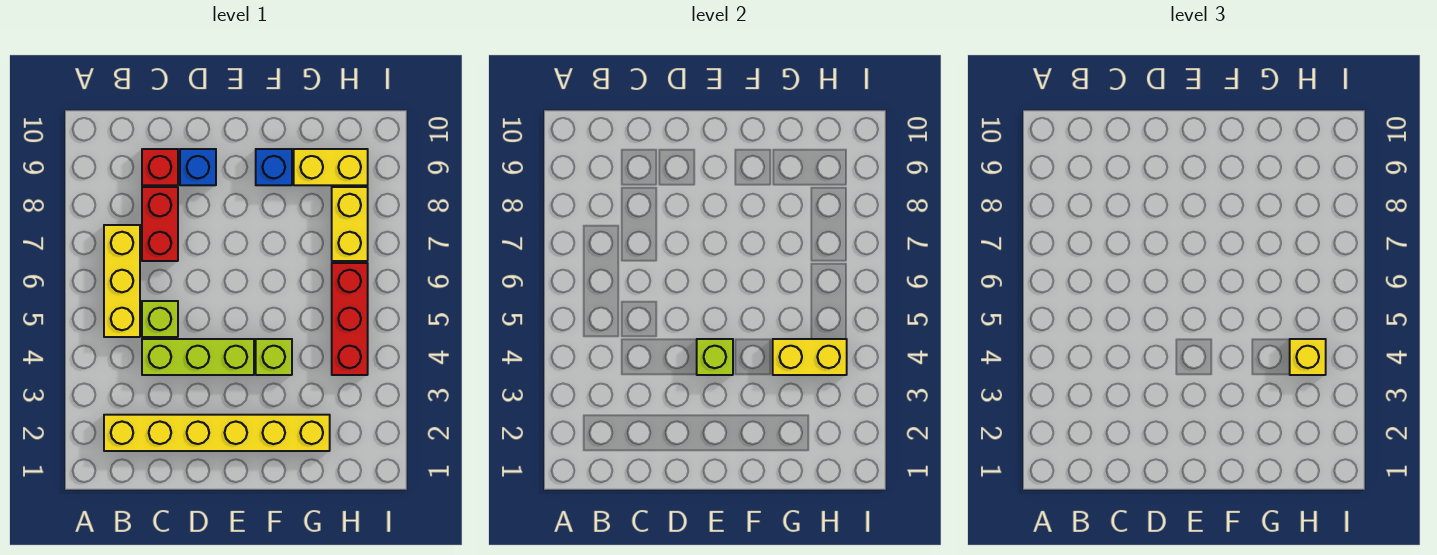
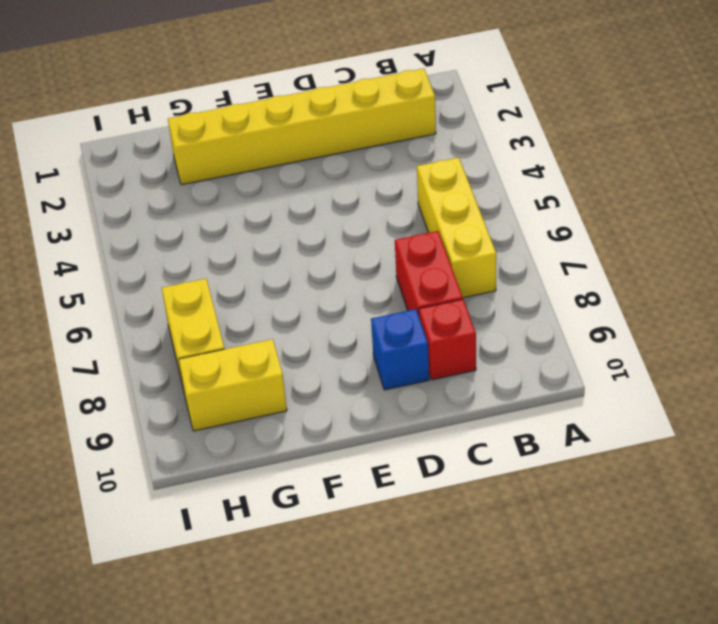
none -> lime brick C4:E4 level 1
none -> lime brick C5 level 1
none -> lime brick F4 level 1

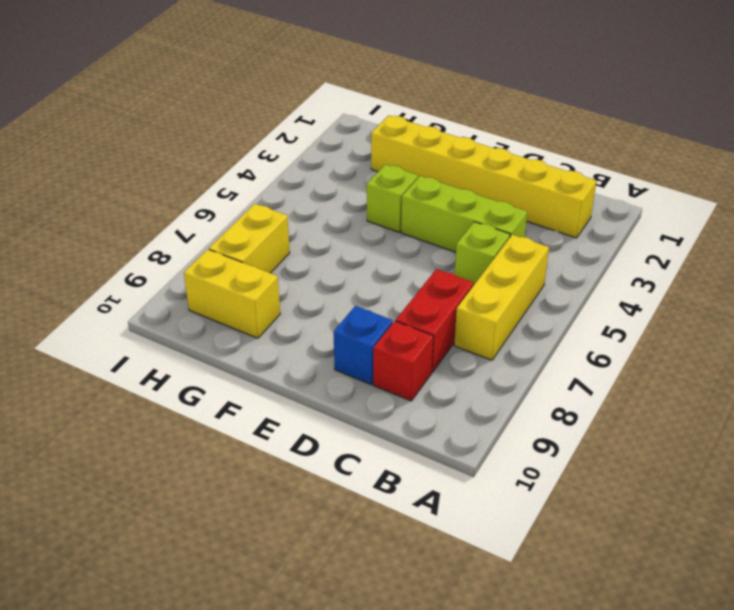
none -> blue brick F9 level 1
none -> red brick H4:H6 level 1
none -> lime brick E4 level 2

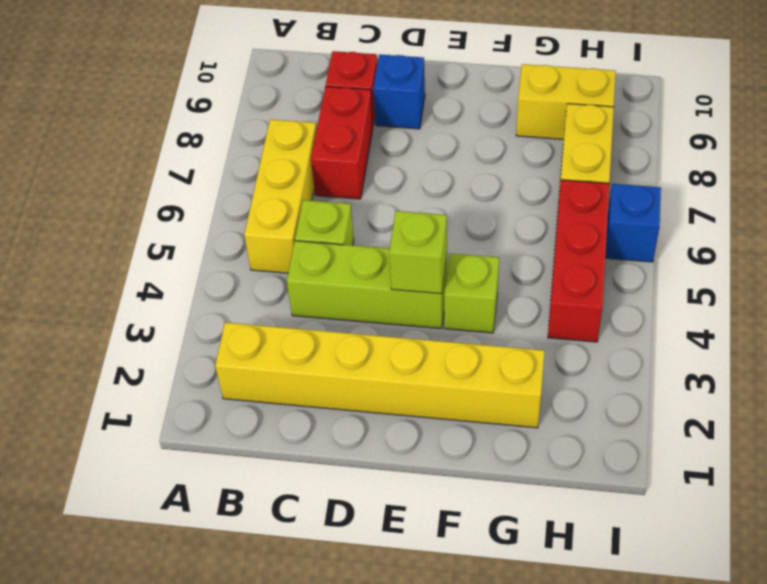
blue brick I6 level 1 -> blue brick F9 level 1
none -> yellow brick G4:H4 level 2
none -> yellow brick H4 level 3

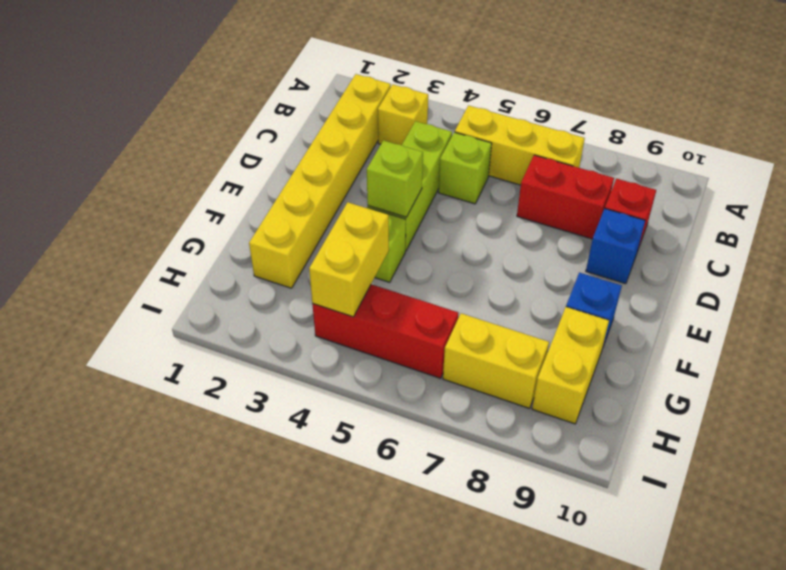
yellow brick B3 level 1 -> yellow brick H4 level 3

